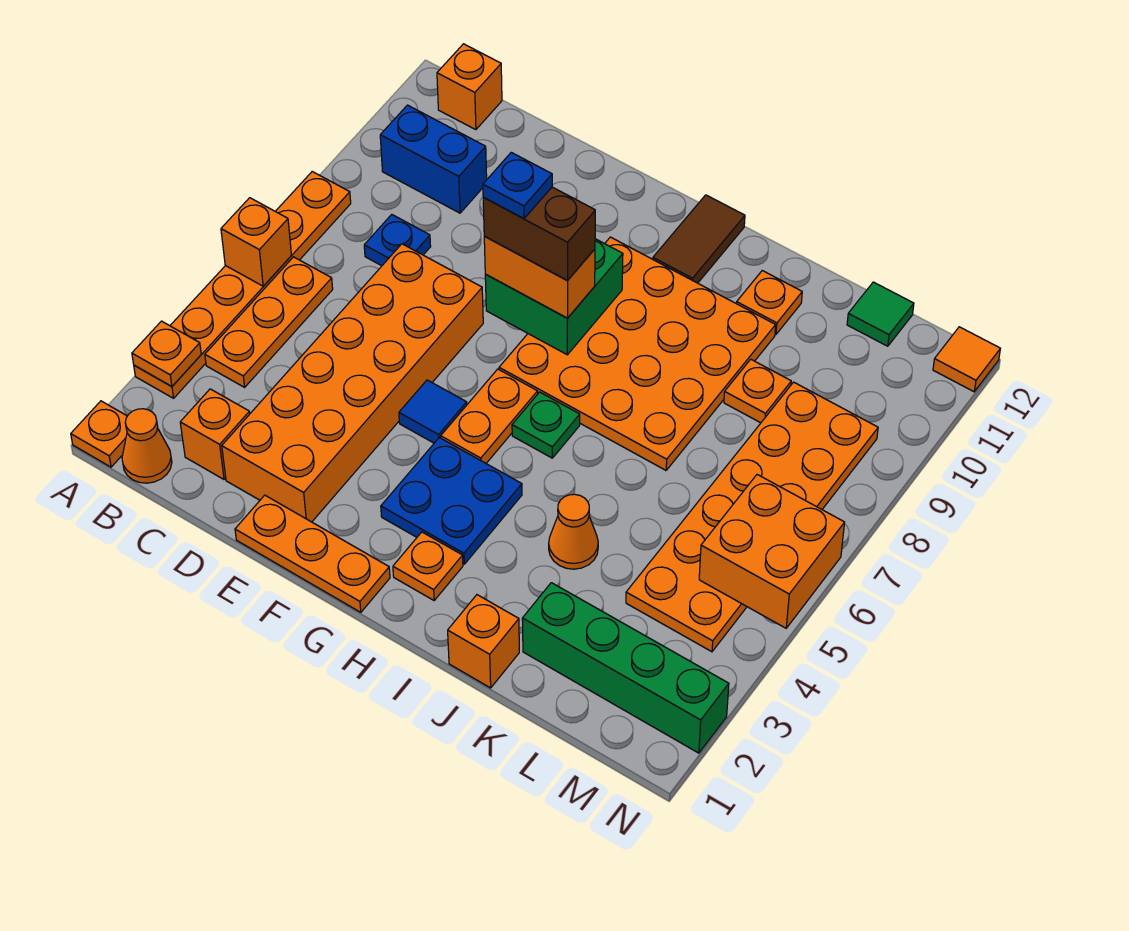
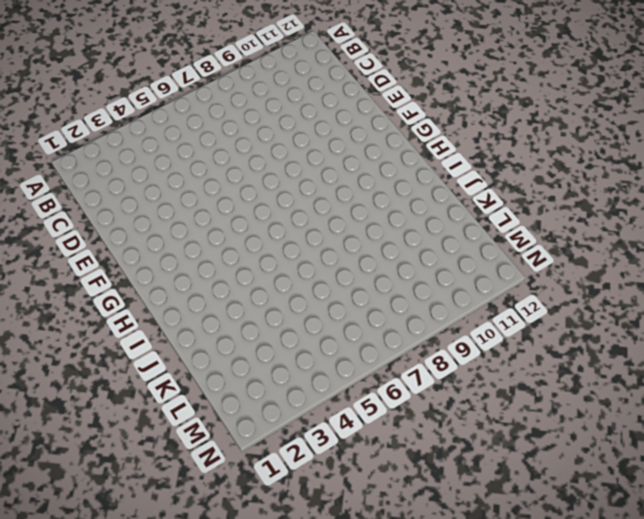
none -> orange plate A1 level 1
none -> orange plate A3:A8 level 1
none -> orange cone B1 level 1
none -> orange plate B4:B6 level 1

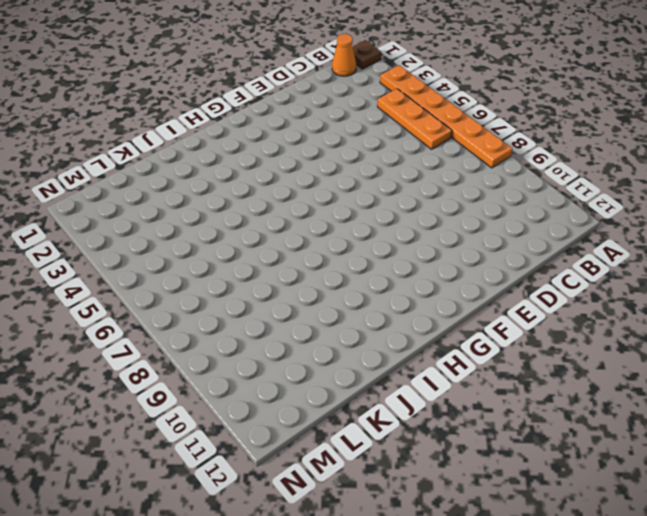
brown plate A1 level 1 -> orange plate A1 level 1
none -> blue brick B10:C10 level 1
none -> orange brick B12 level 1
none -> orange brick C2 level 1
none -> blue plate C8 level 1

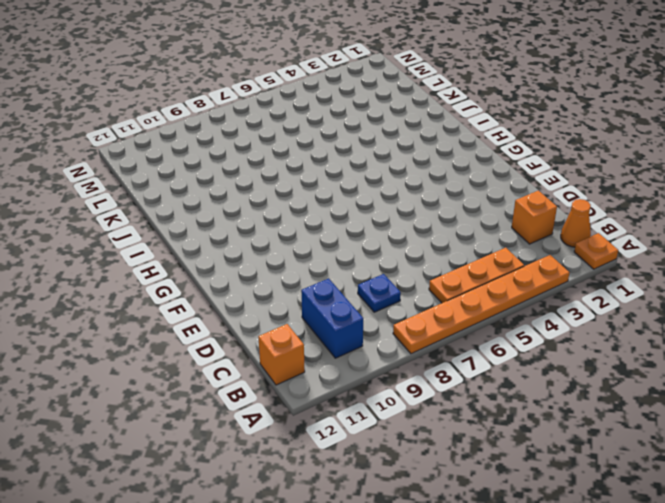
none -> orange brick D2:E7 level 1
none -> orange plate E1:G1 level 1
none -> blue tile F5 level 1
none -> blue plate G3:H4 level 1

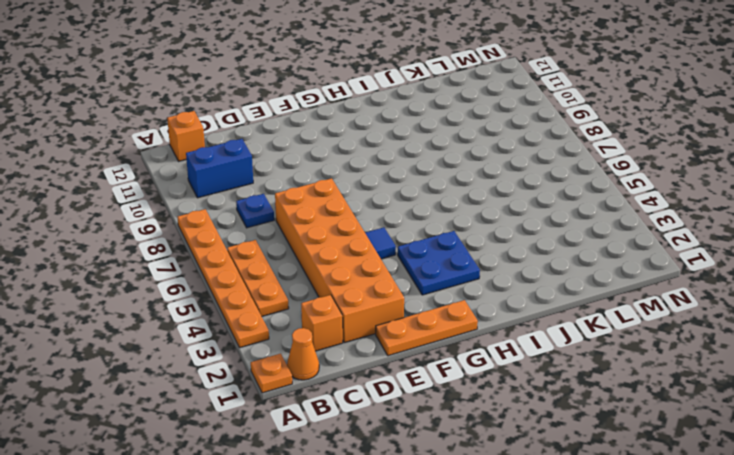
none -> orange plate G5:G6 level 1
none -> orange plate G7:J10 level 1
none -> orange plate H2 level 1
none -> green plate H6 level 1

